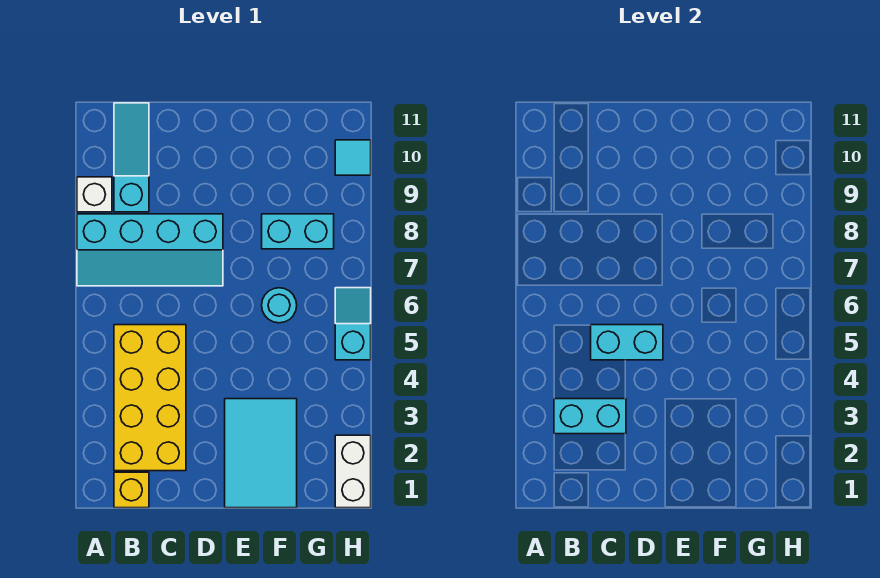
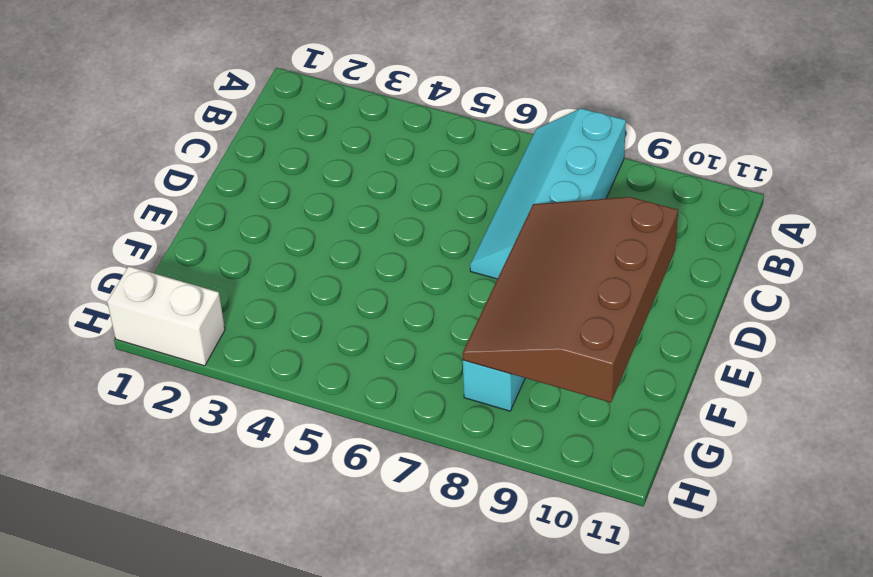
brown slope D8:G10 level 2 top 10 -> none
none -> white brick A9 level 1
none -> yellow brick B1 level 1
none -> yellow brick B2:C5 level 1

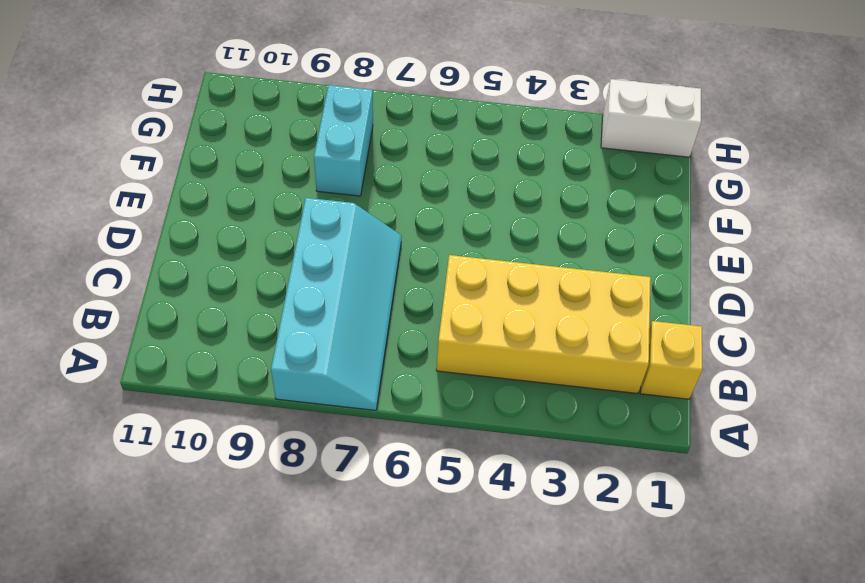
none -> white brick A9 level 1
none -> cyan slope B9:B11 level 1 top 9
none -> cyan tile E1:F3 level 1

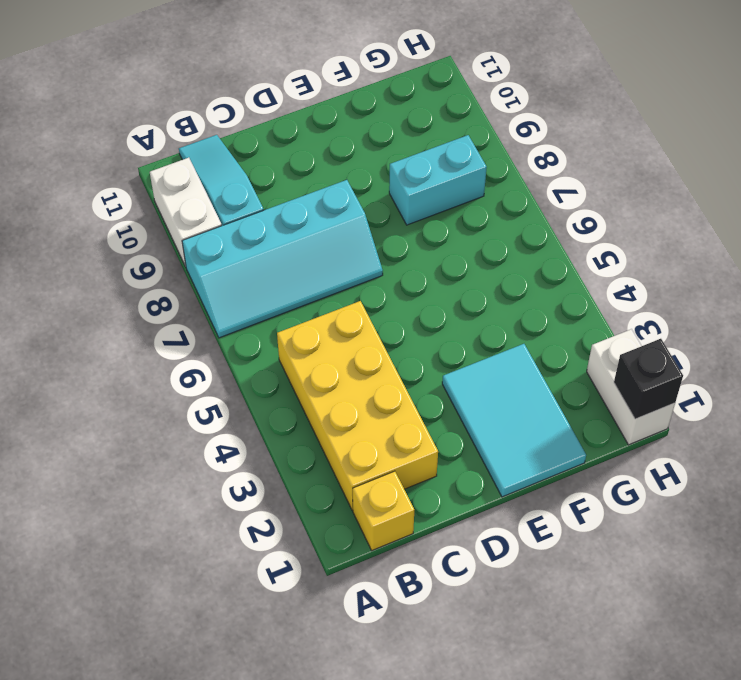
white brick A9:A10 level 1 -> white brick A9 level 1
black brick H1 level 2 -> none
none -> cyan round brick F6 level 1
none -> cyan slope H5:H6 level 1 top 5
none -> cyan tile H10 level 1

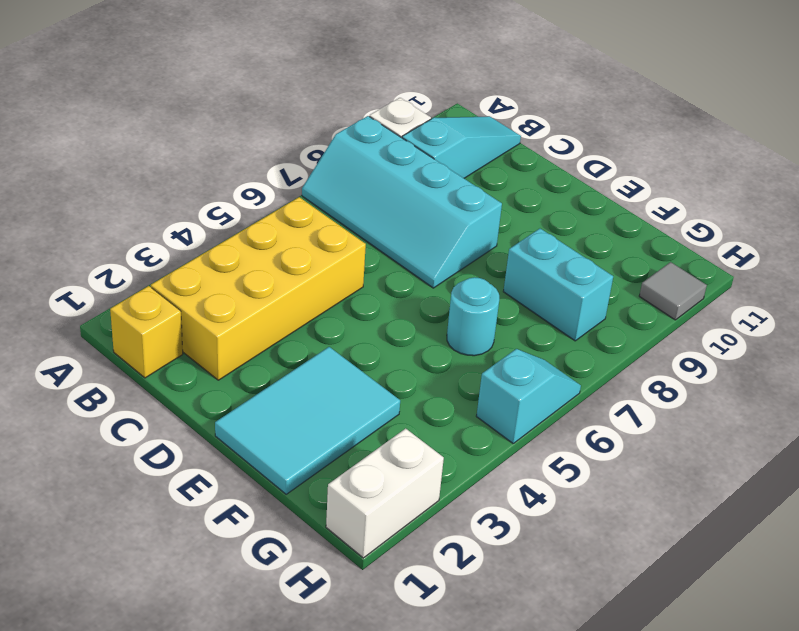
grey tile H10 level 1 -> cyan tile H10 level 1
none -> cyan brick B3:C3 level 2
none -> cyan brick C5:D5 level 2

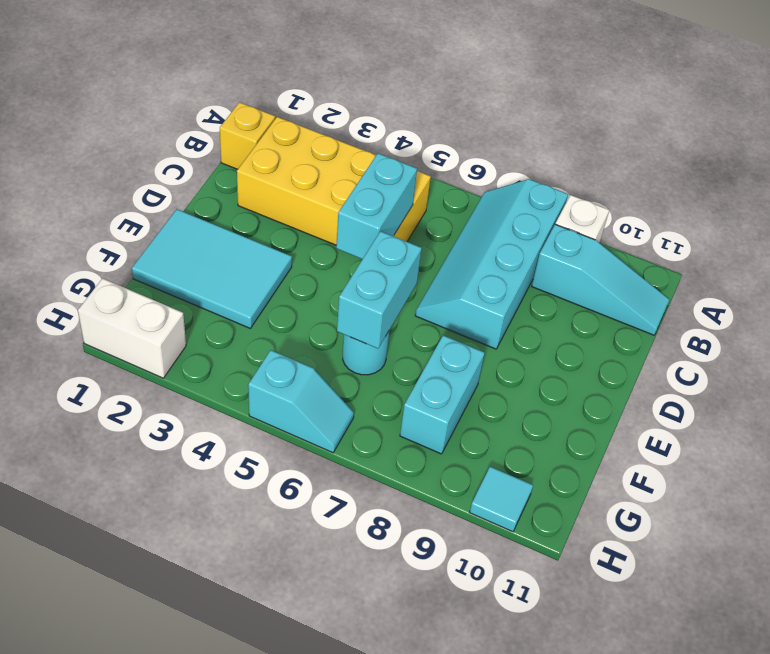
cyan brick E6:F6 level 2 -> cyan brick B3:C3 level 2

